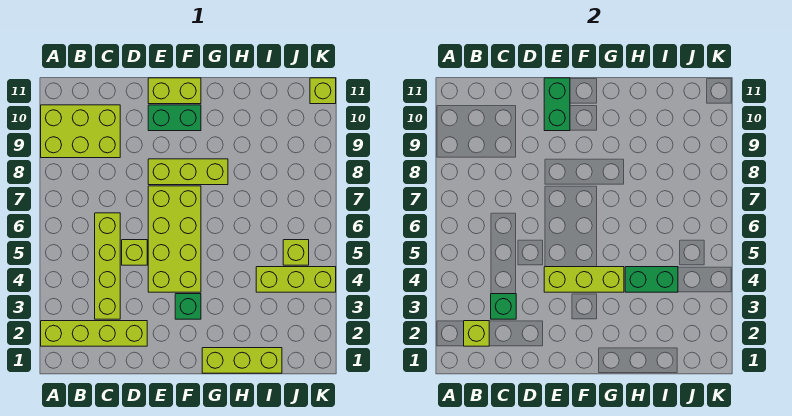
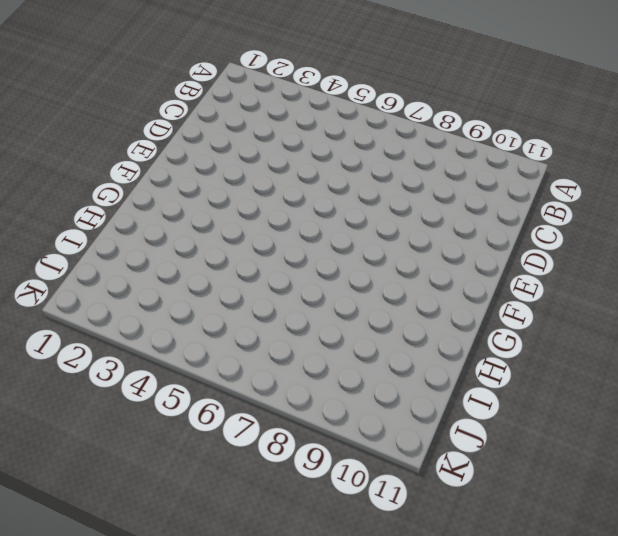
none -> lime brick A2:D2 level 1
none -> lime brick A9:C10 level 1
none -> lime brick C3:C6 level 1

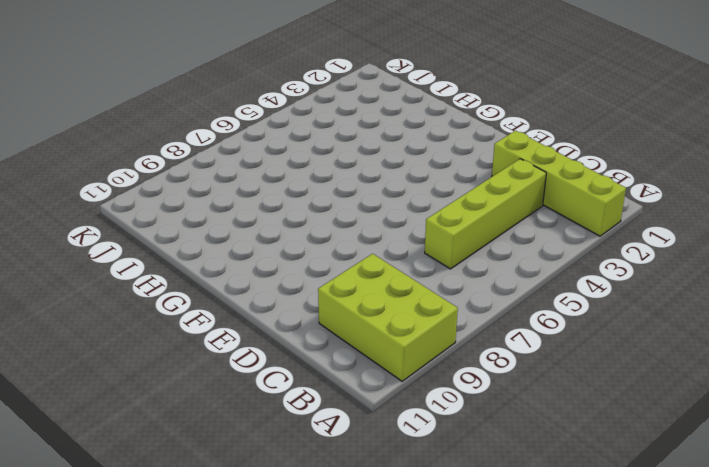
none -> lime brick D5 level 1
none -> lime brick E4:F7 level 1
none -> lime brick E8:G8 level 1

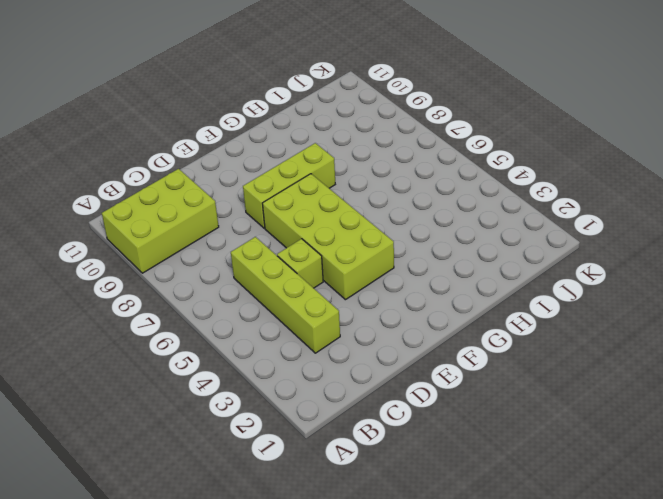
none -> lime brick A2:D2 level 1
none -> green brick E10:F10 level 1
none -> lime brick E11:F11 level 1

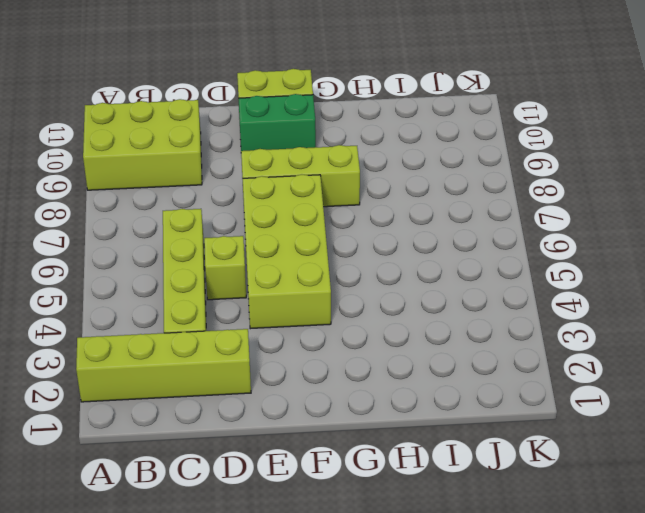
none -> green brick F3 level 1
none -> lime brick G1:I1 level 1
none -> lime brick I4:K4 level 1

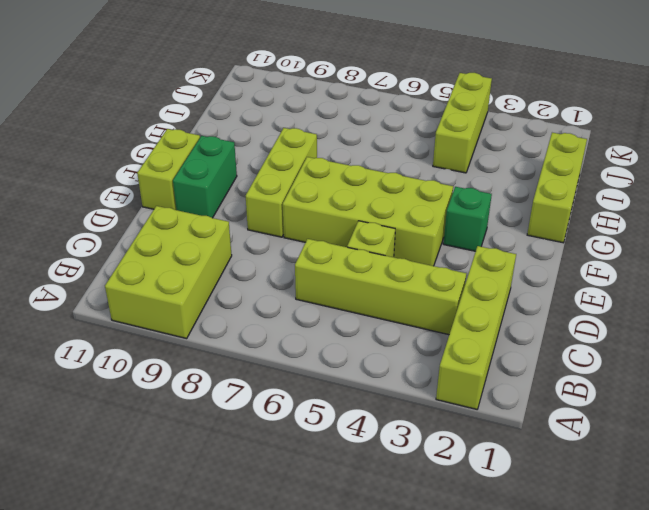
none -> lime brick J5 level 1
none -> lime brick K11 level 1
none -> lime brick B2 level 2

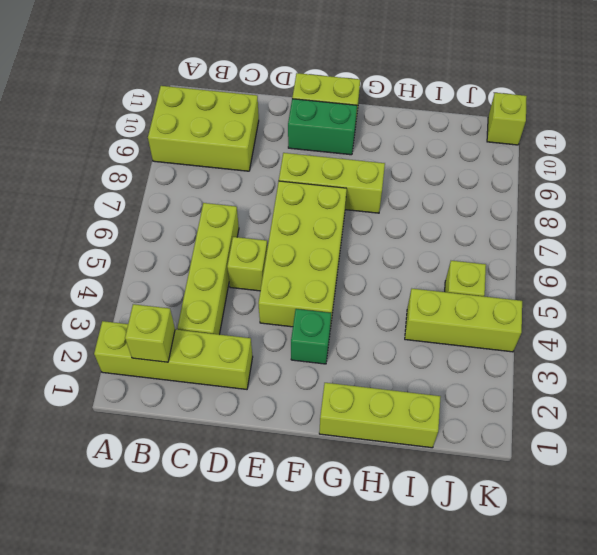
none -> green brick C3 level 2
none -> lime brick E4:G4 level 2
none -> green brick E10:E11 level 2

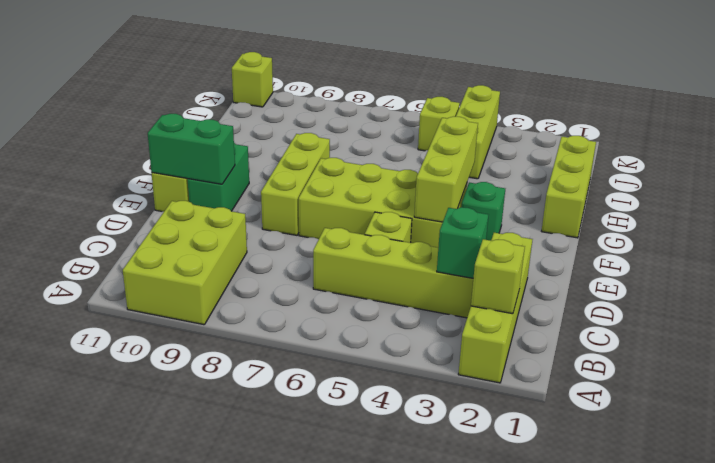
none -> green brick H4:I4 level 2

